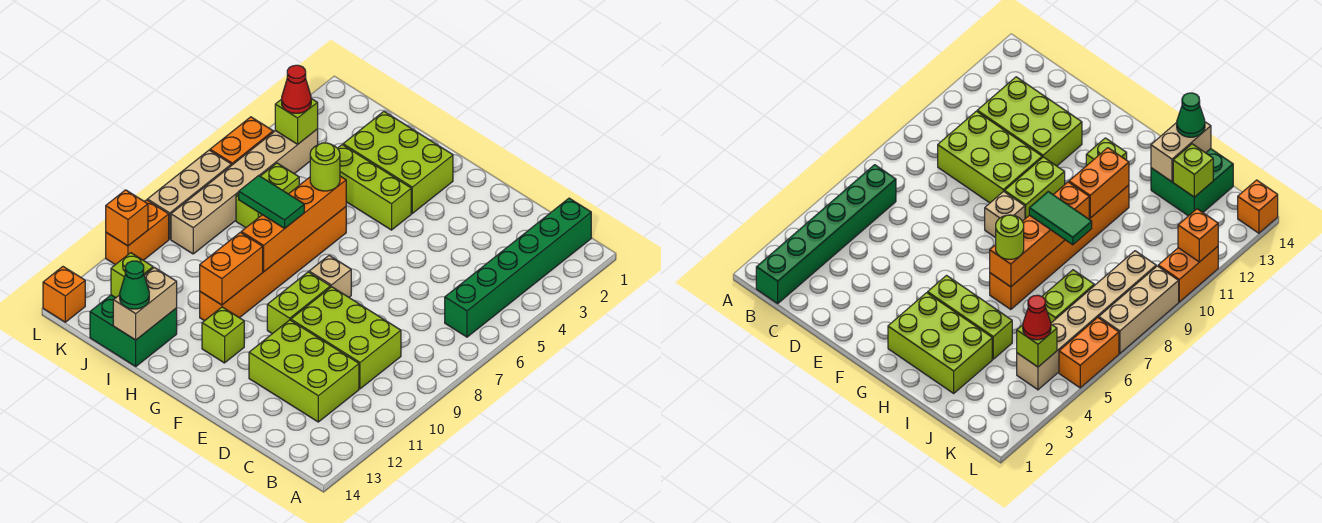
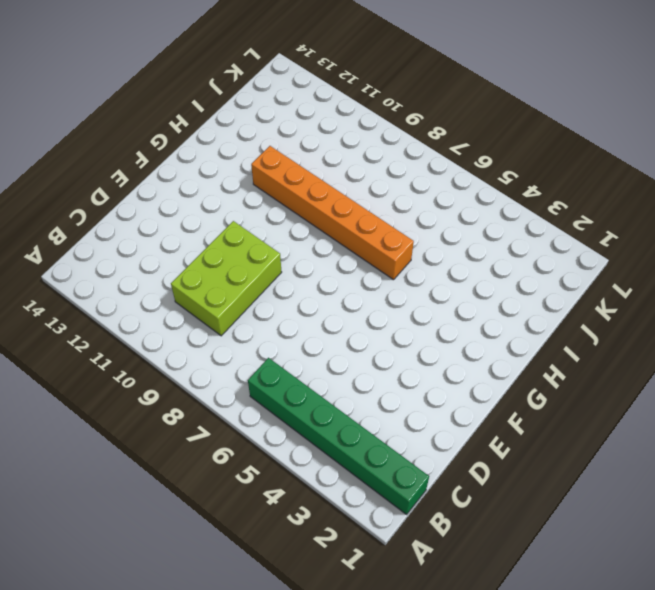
none -> lime brick C11:E12 level 1
none -> tan brick F8 level 1
none -> lime brick F9:F10 level 1

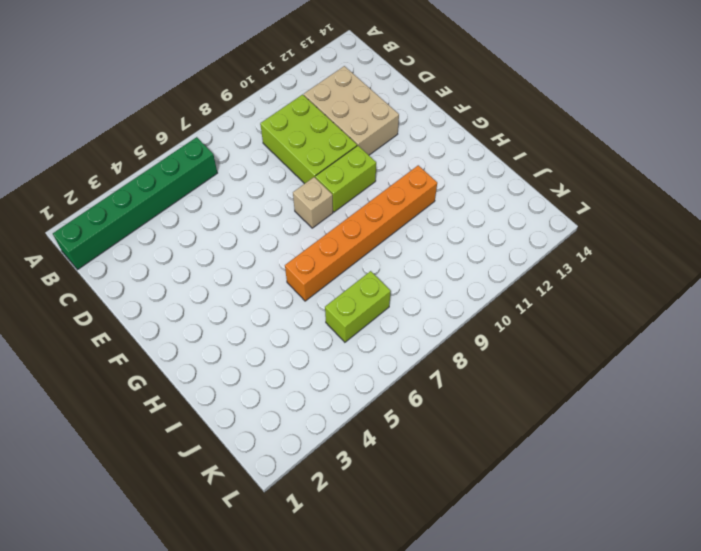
tan brick C11:E12 level 1 -> lime brick C11:E12 level 1
none -> lime brick G2:I3 level 1
none -> lime brick G4:I4 level 1
none -> lime brick G12 level 1

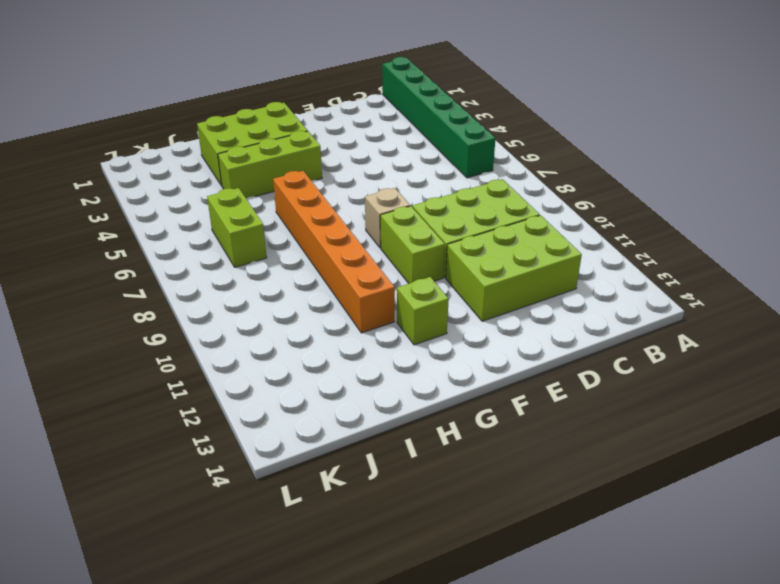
none -> green brick I13:J14 level 1
none -> tan brick K4:K9 level 1
none -> orange brick L5:L6 level 1

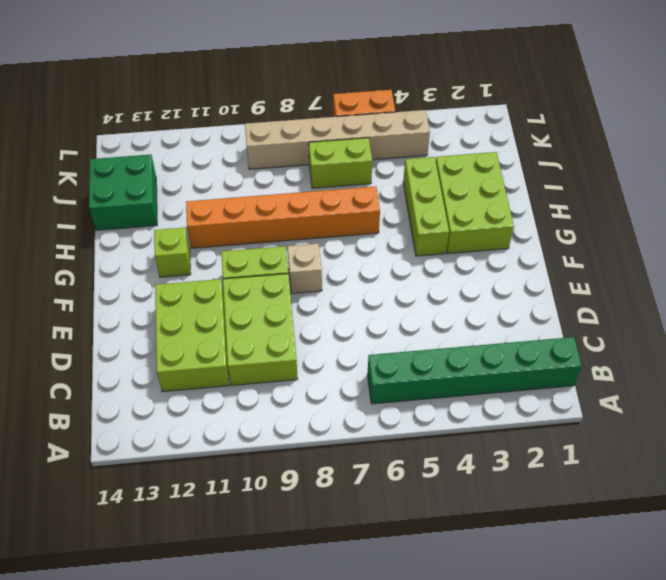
none -> tan brick L7:L9 level 1
none -> orange brick L10:L11 level 1
none -> orange brick L14 level 1

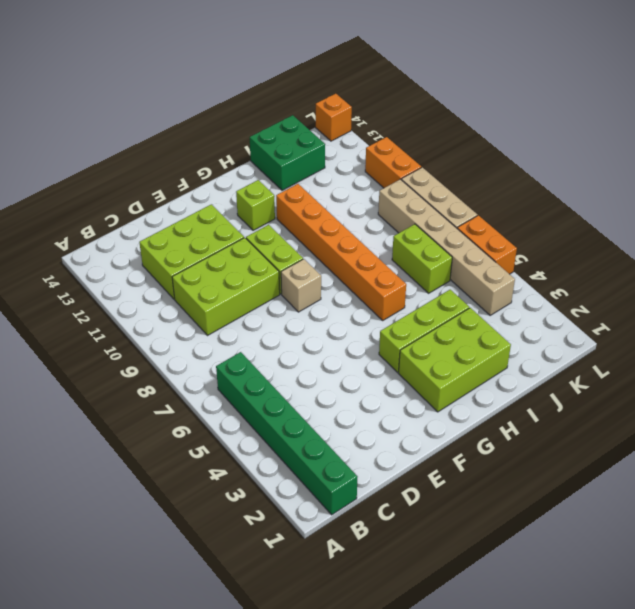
none -> orange brick H6:H9 level 2
none -> orange brick H10:H11 level 2
none -> tan brick I13:I14 level 2

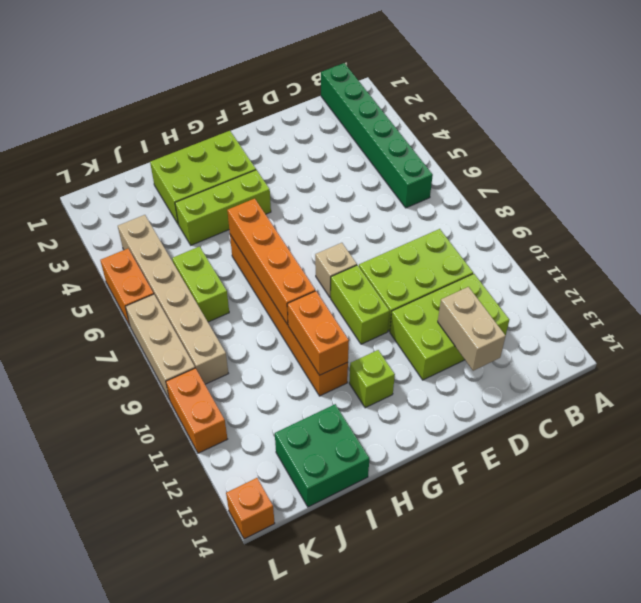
tan brick D12:D13 level 2 -> tan brick I13:I14 level 2
none -> lime brick J13 level 2
none -> lime brick K4 level 2
none -> orange brick L11 level 2

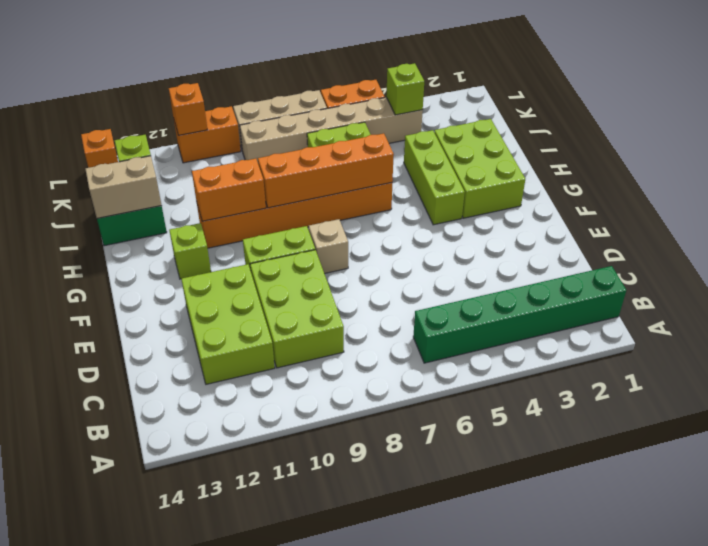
none -> lime round brick H6 level 3
none -> green tile H8:I8 level 3
none -> green cone I14 level 3

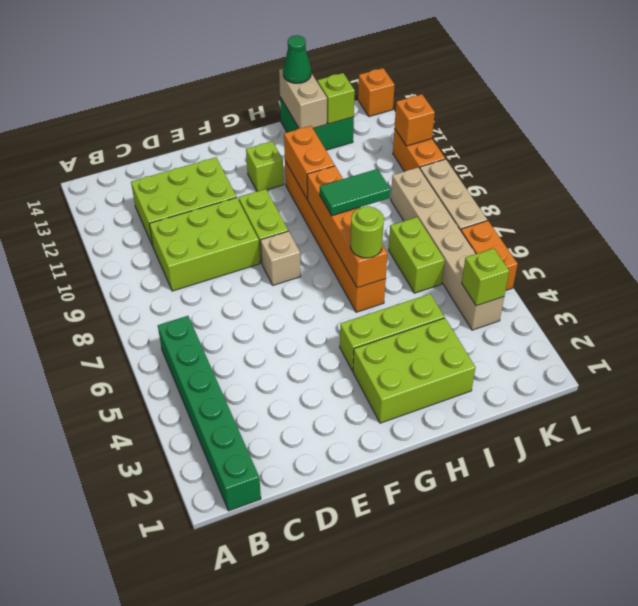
none -> red cone K4 level 3

